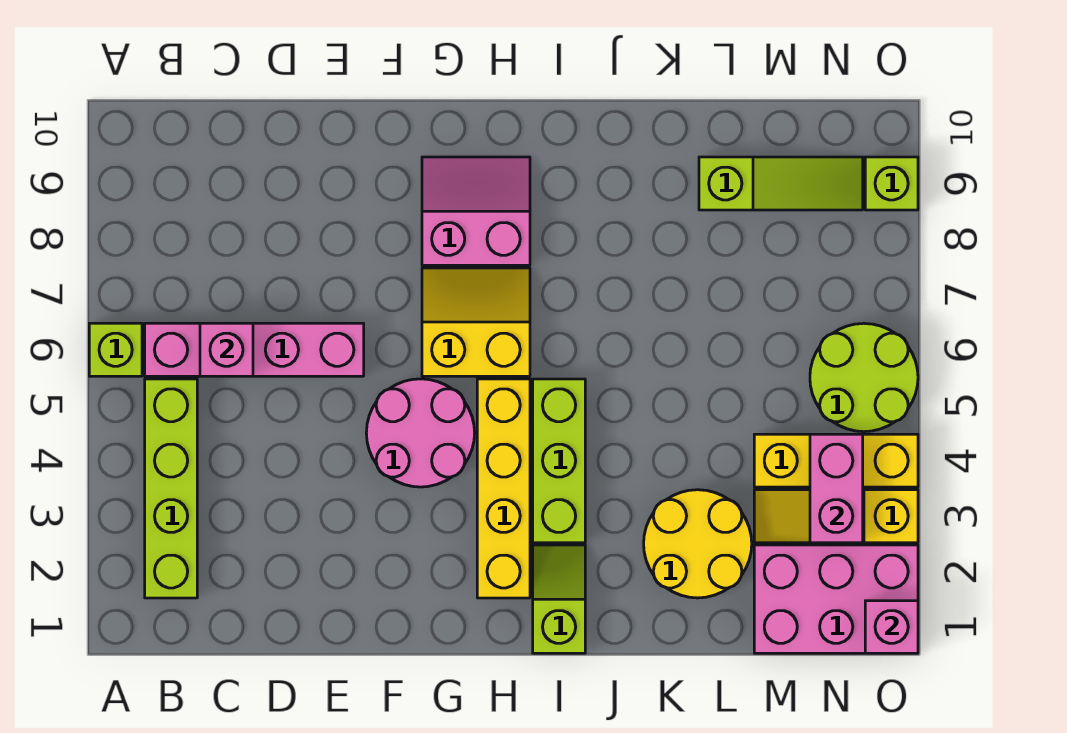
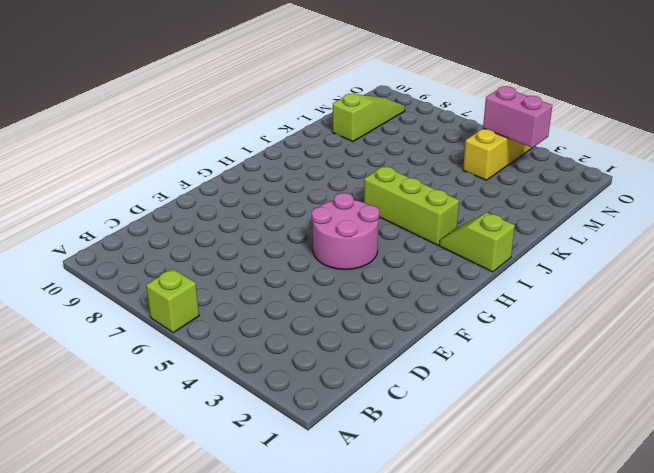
none -> lime brick B2:B5 level 1
none -> pink brick B6:E6 level 1
none -> yellow slope G6:H7 level 1 top 6

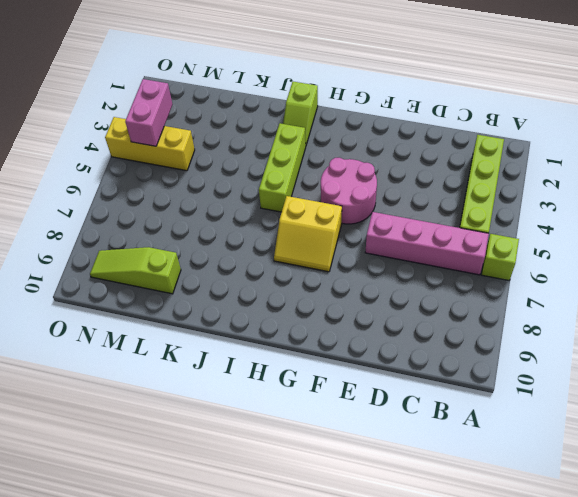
none -> pink slope G8:H9 level 1 top 8
none -> yellow brick H2:H5 level 1
none -> yellow round brick K2:L3 level 1

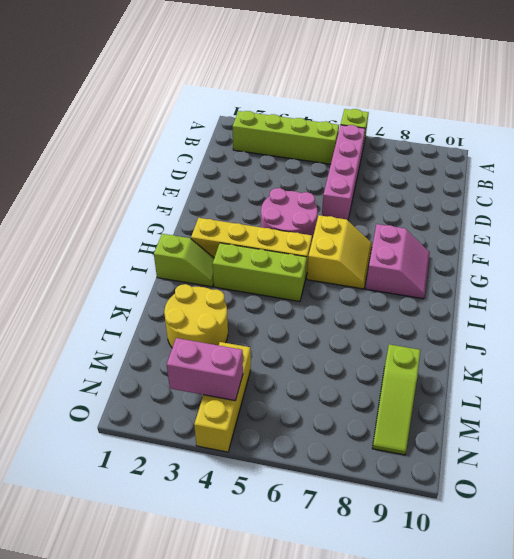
none -> pink brick M1:O2 level 1
none -> yellow slope M3:O3 level 1 top O
none -> lime round brick N5:O6 level 1

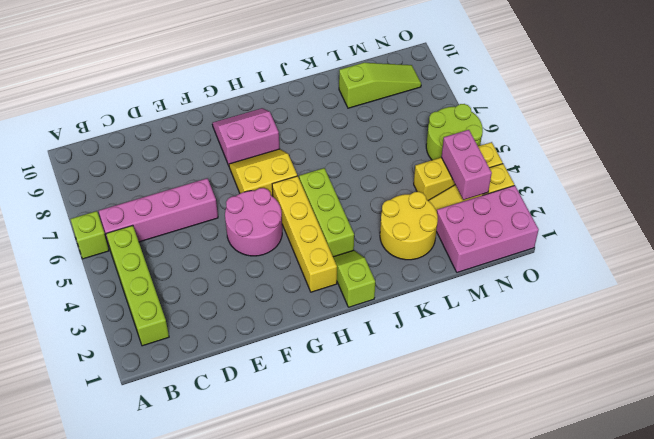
none -> lime brick O9 level 1
none -> pink brick C6 level 2
none -> pink brick O1 level 2

